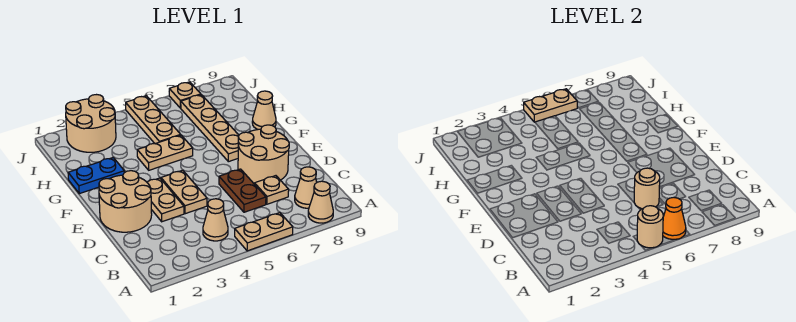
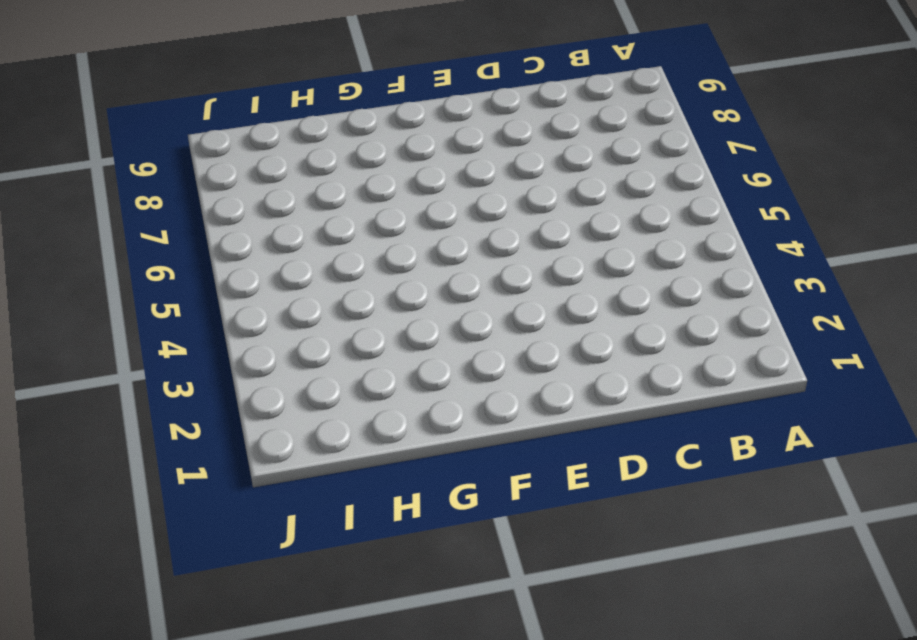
none -> tan plate A5:A6 level 1
none -> tan cone A8 level 1
none -> tan cone B4 level 1

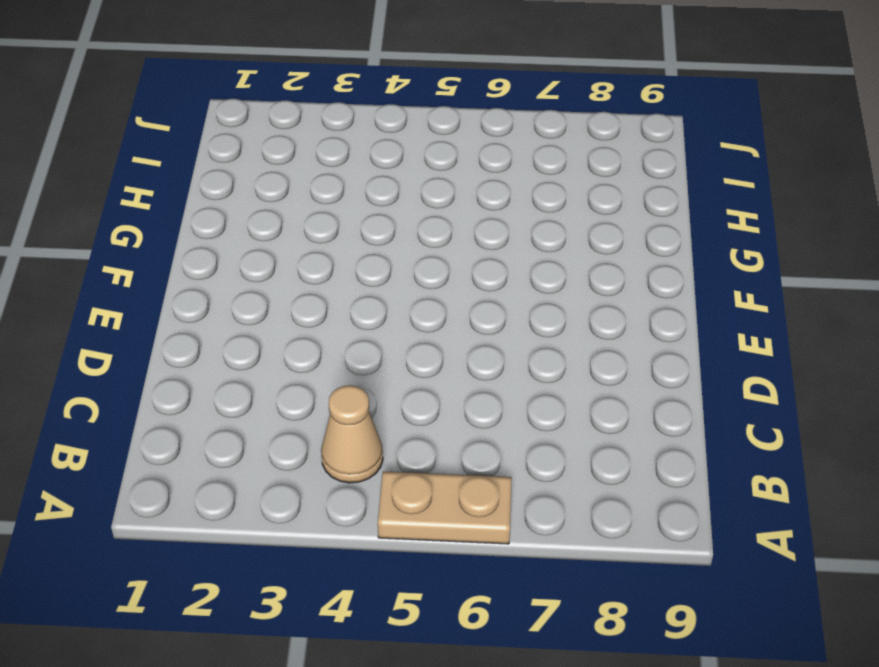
none -> tan cone A8 level 1
none -> tan cone B8 level 1
none -> brown plate C6:D6 level 1

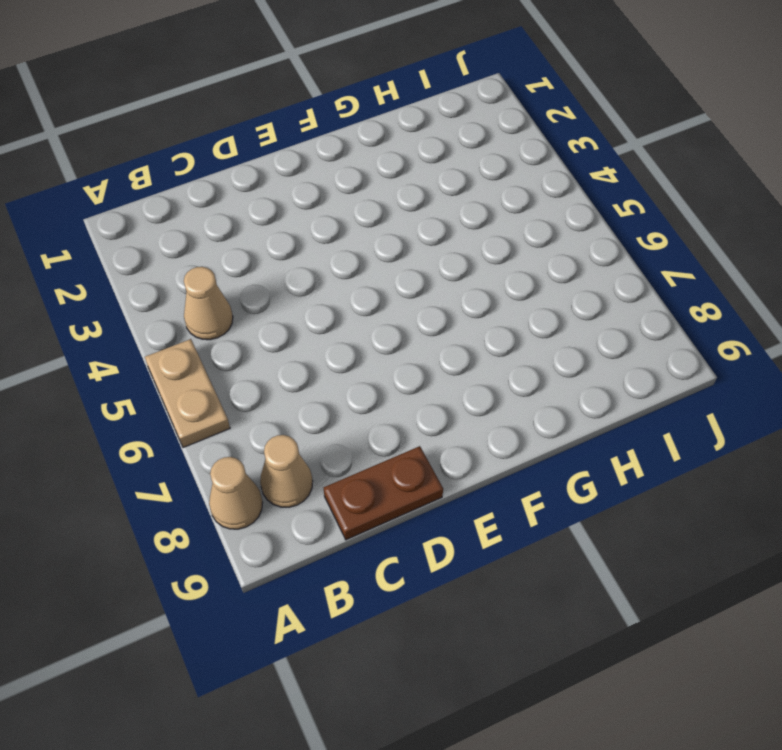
brown plate C9:D9 level 1 -> brown plate C6:D6 level 1
none -> tan plate C7 level 1
none -> tan round brick D1:E2 level 1
none -> tan plate D3:E3 level 1

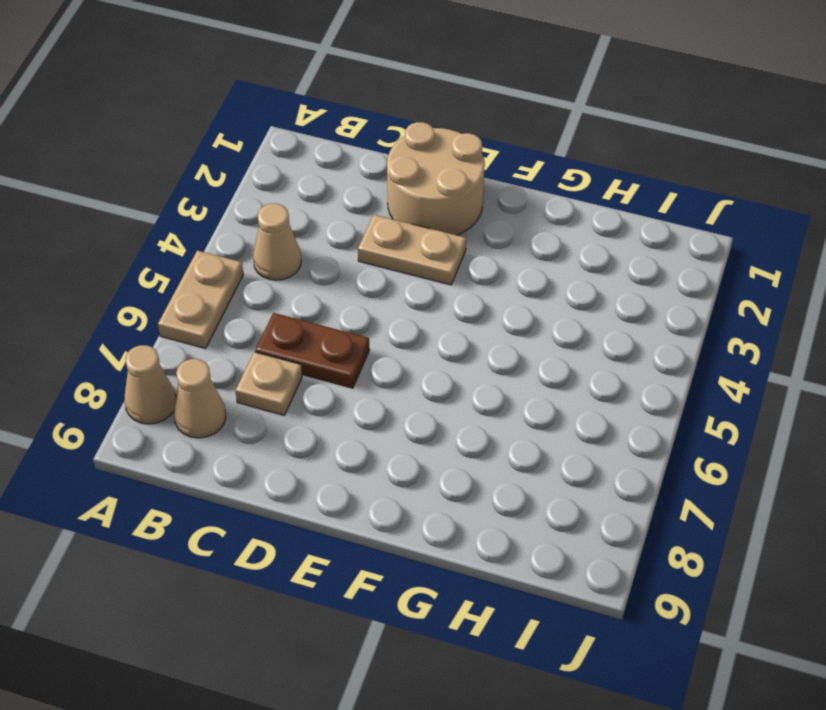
none -> tan plate D4:E4 level 1
none -> tan round brick D7:E8 level 1
none -> tan plate F7:I7 level 1

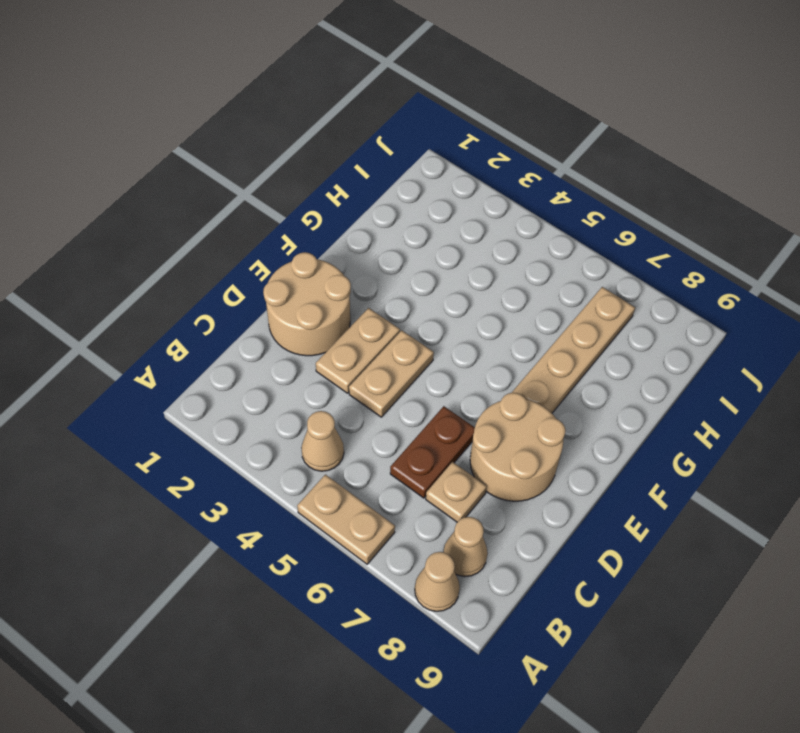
none -> blue plate G1:G2 level 1
none -> tan plate G4:G5 level 1
none -> tan cone G9 level 1

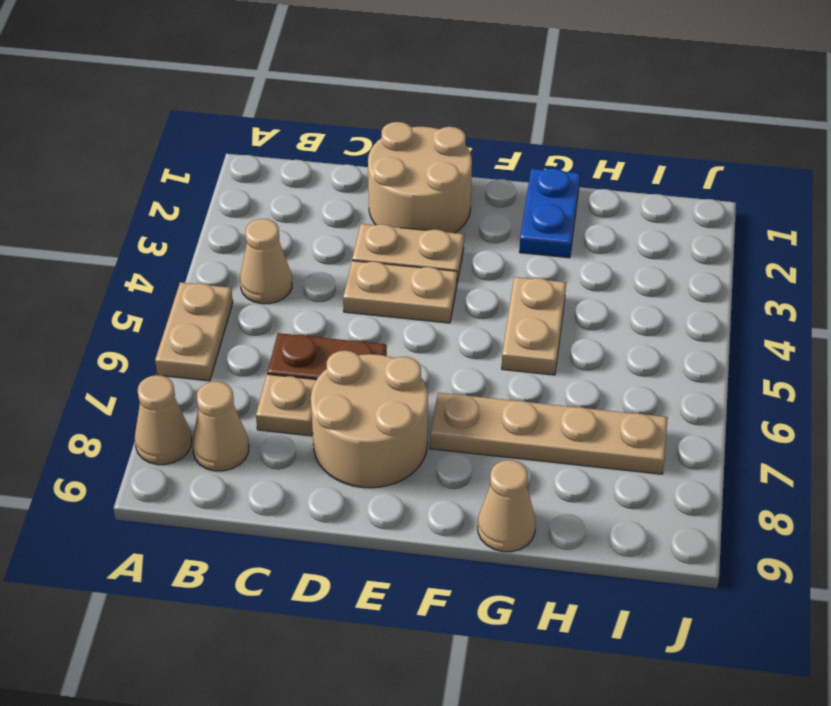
none -> tan plate H5:J5 level 1
none -> tan round brick I2:J3 level 1
none -> tan plate J7 level 1

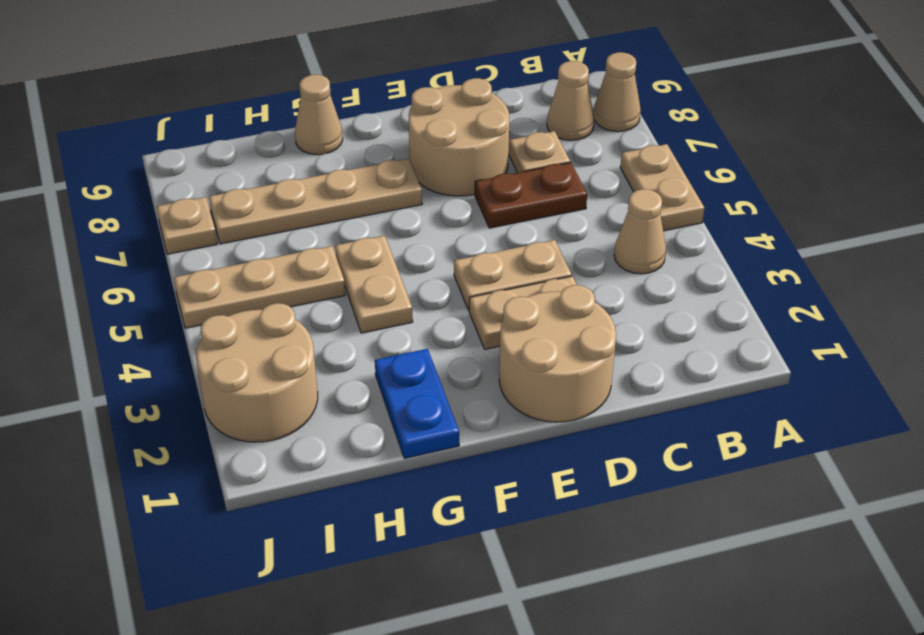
none -> tan round brick A5 level 2
none -> orange cone A6 level 2
none -> tan round brick C6 level 2

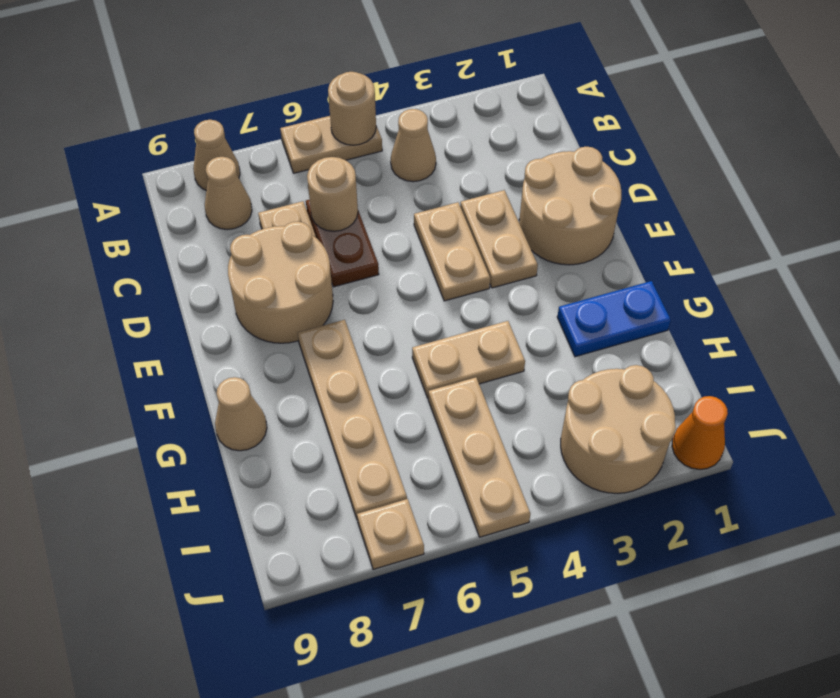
orange cone J1 level 1 -> orange cone A6 level 2
none -> tan plate J5:J6 level 2

